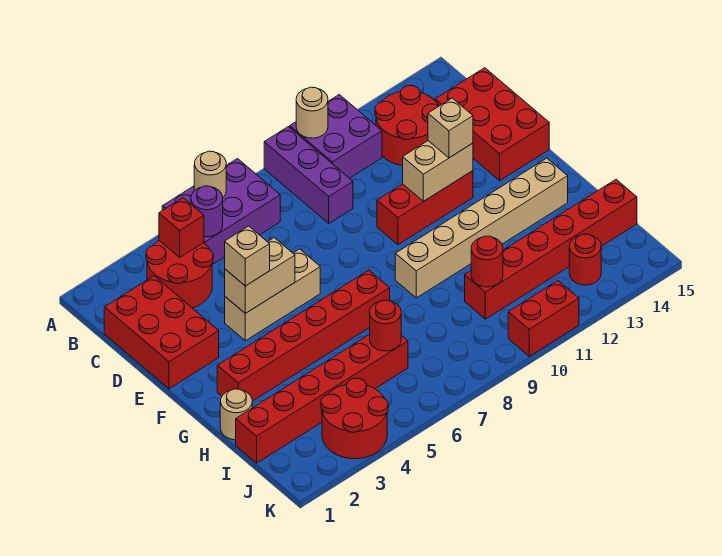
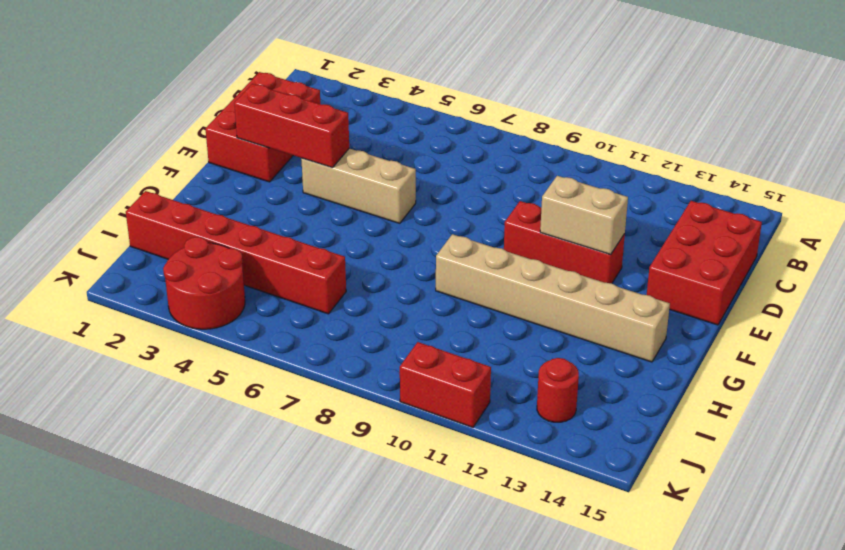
red brick E2:E4 level 2 -> tan brick E4:E5 level 2
none -> purple brick A5:B7 level 1
none -> purple brick A9:C9 level 1
none -> purple brick A10:B11 level 1

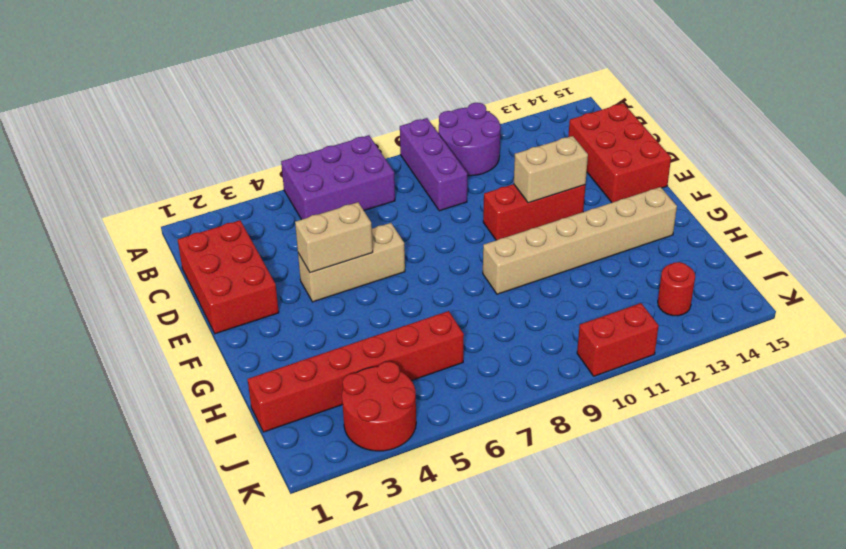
purple round brick A10:B11 level 1 -> purple brick A10:B11 level 1
none -> red round brick B3:C4 level 1
none -> red round brick B12:C13 level 1
none -> red brick G2:G7 level 1

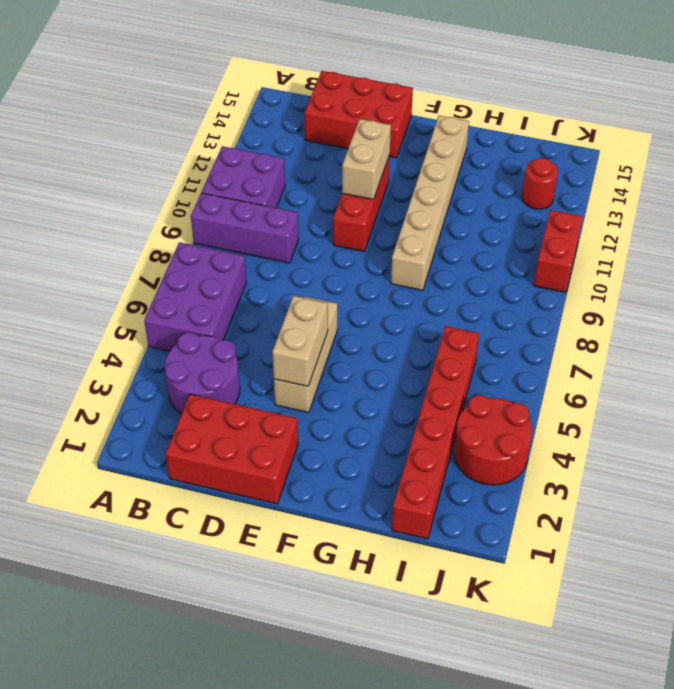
purple round brick B3:C4 level 1 -> red round brick B3:C4 level 1
none -> red round brick B12:C13 level 1
none -> red brick G2:G7 level 1
none -> tan round brick H1 level 1

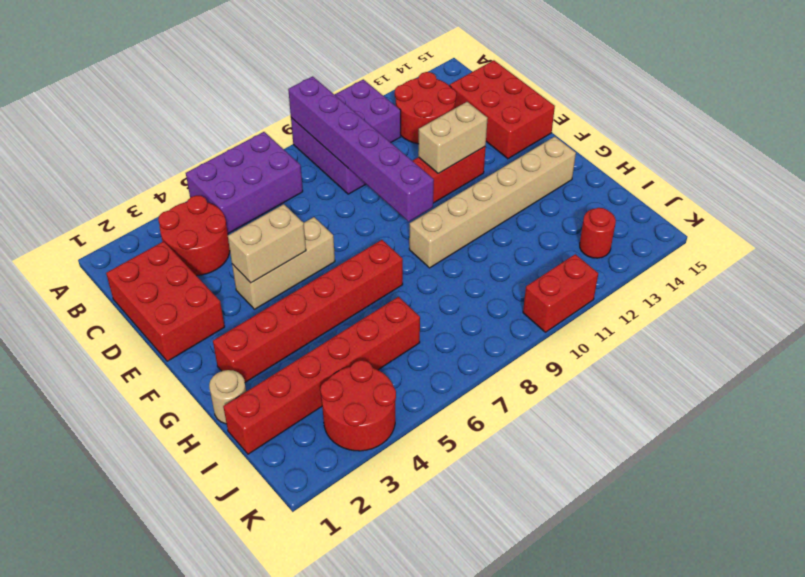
purple brick A9:F9 level 2 -> none
none -> red brick I10:I15 level 1
none -> tan round brick A6 level 2
none -> tan round brick A10 level 2

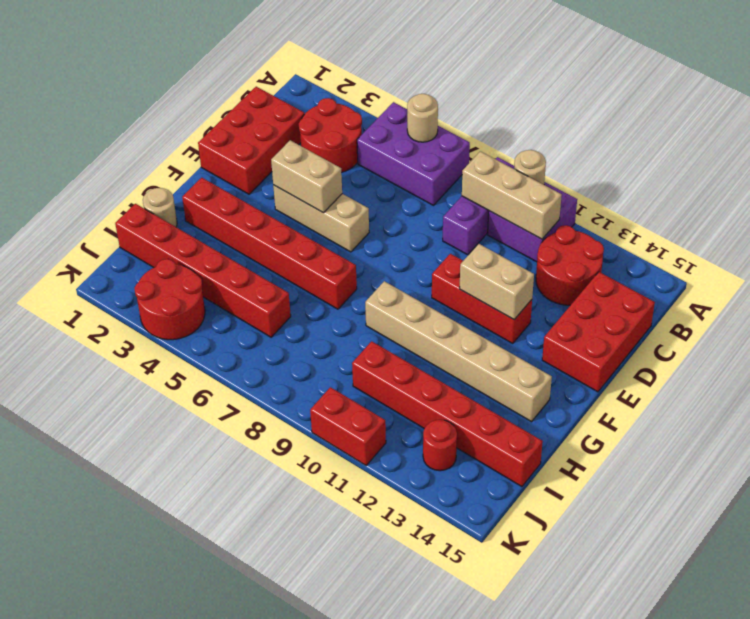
tan brick B9:B11 level 2 -> none
none -> red brick B4 level 2
none -> purple round brick B5 level 2
none -> red round brick I6 level 2

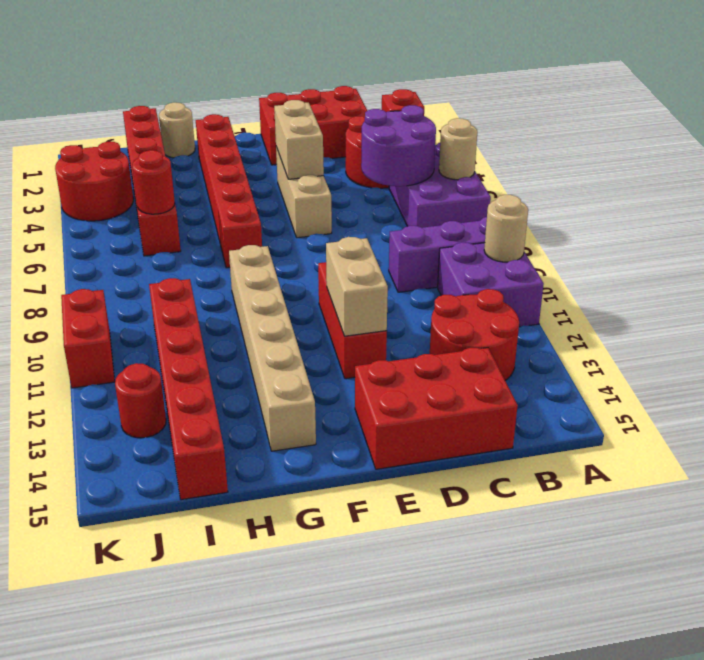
purple round brick B5:C6 level 2 -> purple round brick B5 level 2
none -> red round brick I10 level 2
none -> tan brick E4 level 3
none -> tan brick E12 level 3

